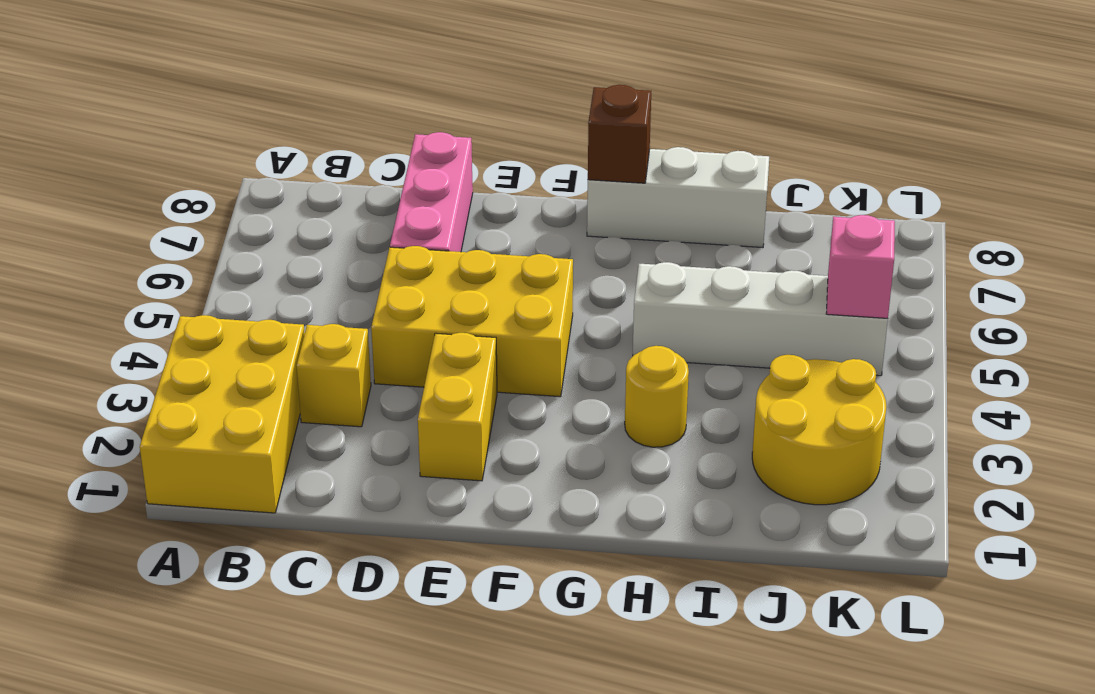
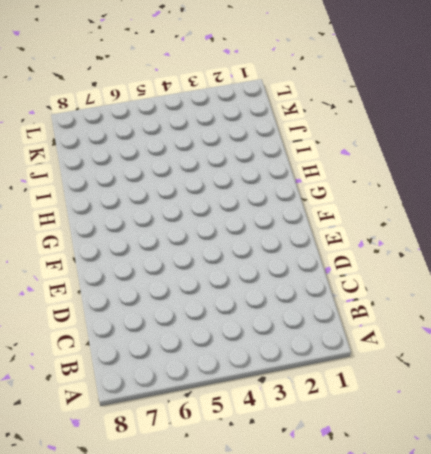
none -> yellow brick A1:B3 level 1
none -> yellow brick C3 level 1

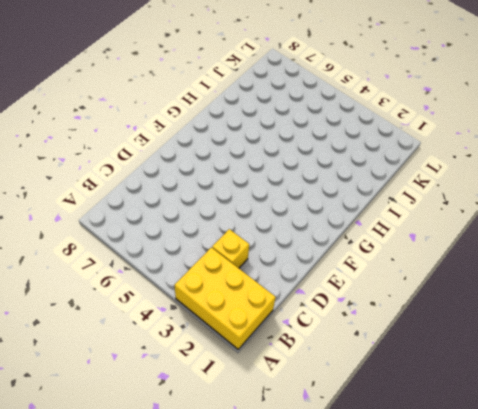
none -> yellow brick D4:F5 level 1
none -> pink brick D6:D8 level 1

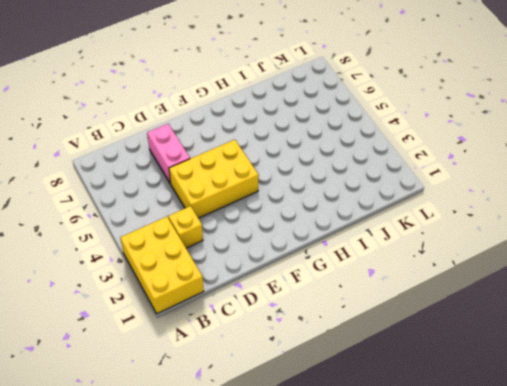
pink brick D6:D7 level 1 -> pink brick D6:D8 level 1
none -> yellow brick E2:E3 level 1
none -> white brick G8:I8 level 1

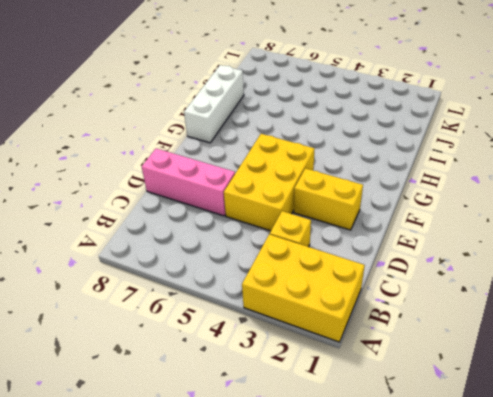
none -> yellow round brick H3 level 1
none -> white brick H5:K5 level 1

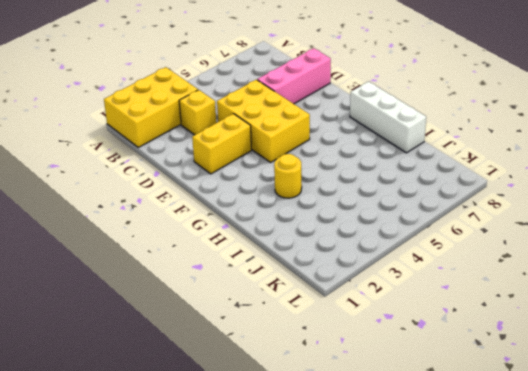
none -> white brick H5:K5 level 1
none -> yellow round brick J2:K3 level 1

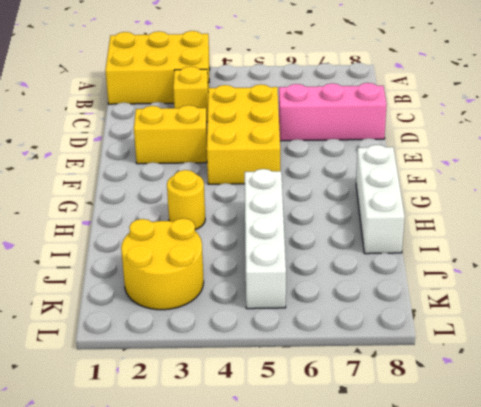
none -> brown brick G8 level 2
none -> pink brick K5 level 2

